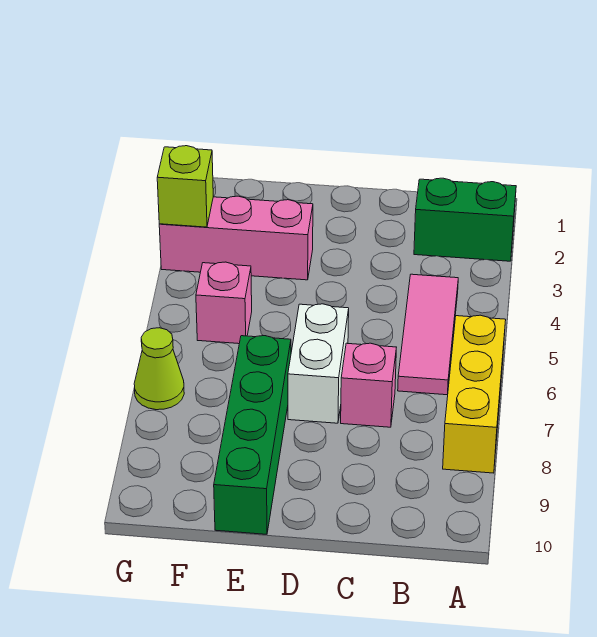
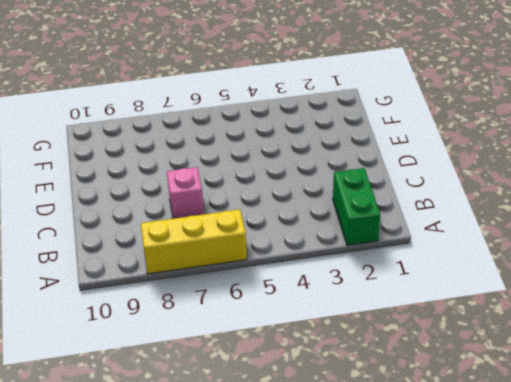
none -> pink tile B4:B6 level 1
none -> white brick D6:D7 level 1

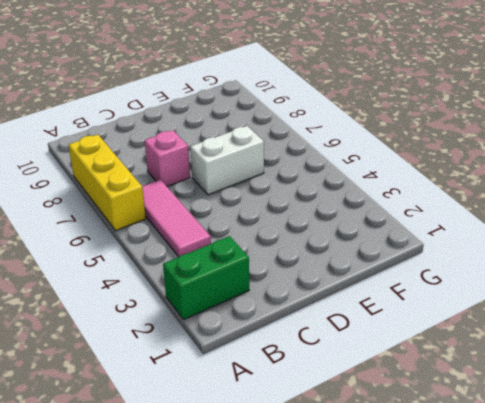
white brick D6:E6 level 1 -> white brick D6:D7 level 1
none -> pink brick E3:G3 level 1
none -> green brick E7:E10 level 1

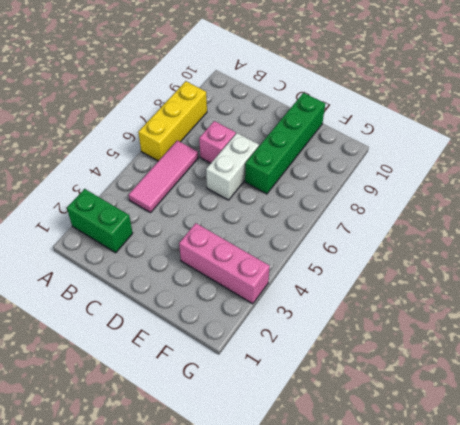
none -> pink brick F5 level 1
none -> lime cone G7 level 1

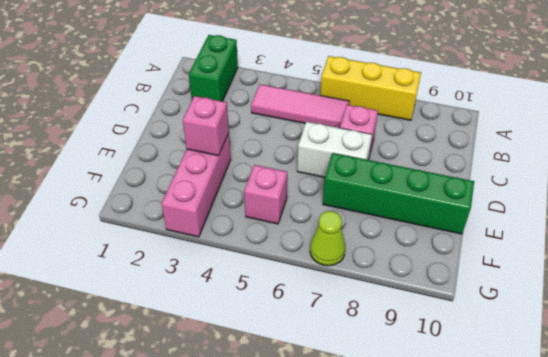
pink brick E3 level 2 -> none
none -> lime brick G3 level 2

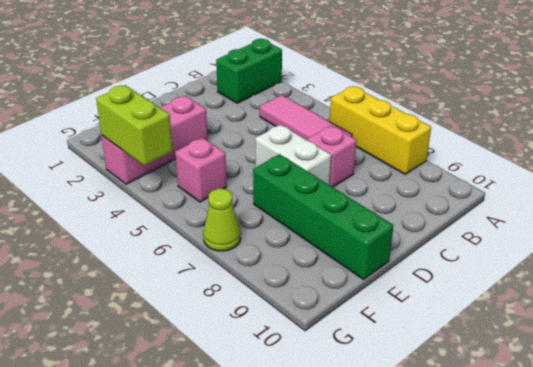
lime brick G3:G4 level 2 -> lime brick G3 level 2

